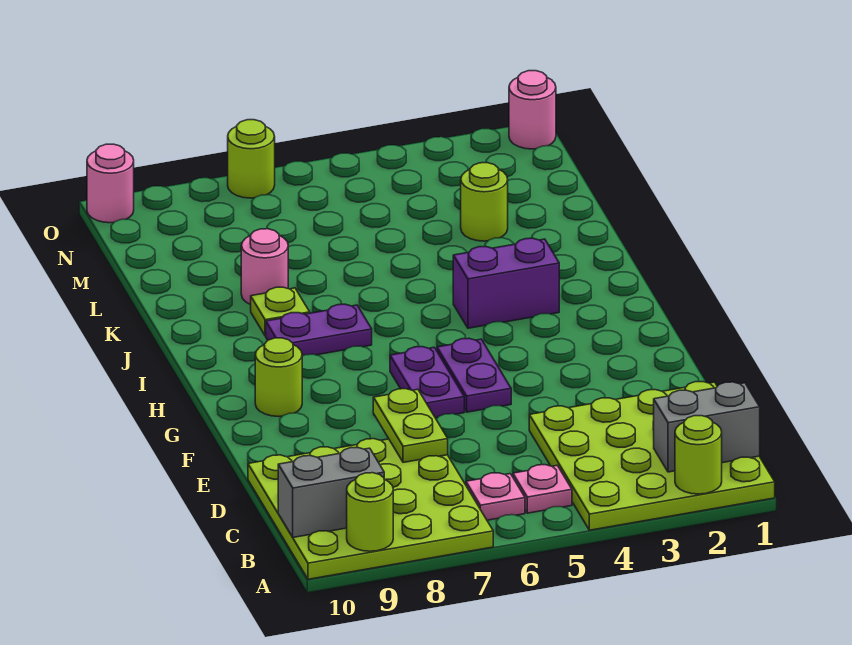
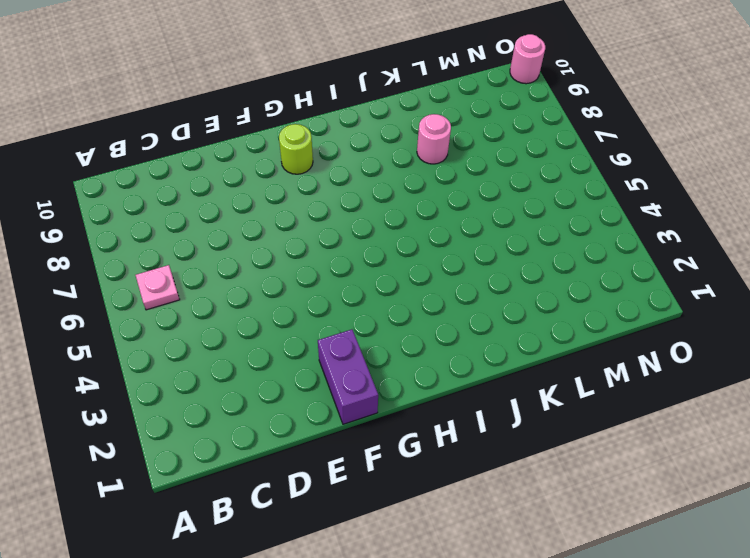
purple brick F1:F2 level 1 -> purple brick I3:I4 level 1
none -> lime plate A1:D4 level 1
none -> lime plate A7:D10 level 1
none -> pink plate B5 level 1

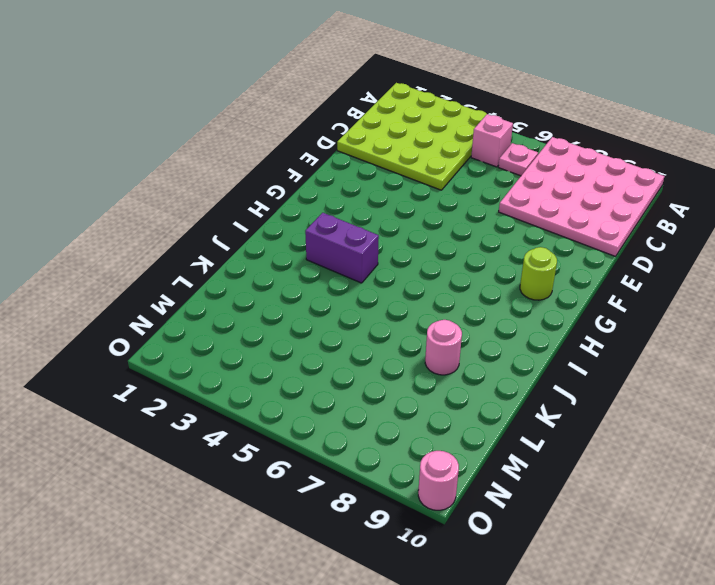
pink plate A7:D10 level 1 -> lime plate A7:D10 level 1
pink brick B5 level 1 -> pink plate B5 level 1
none -> purple plate F5:G5 level 1
none -> purple plate F6:G6 level 1
none -> purple plate I7:I8 level 1

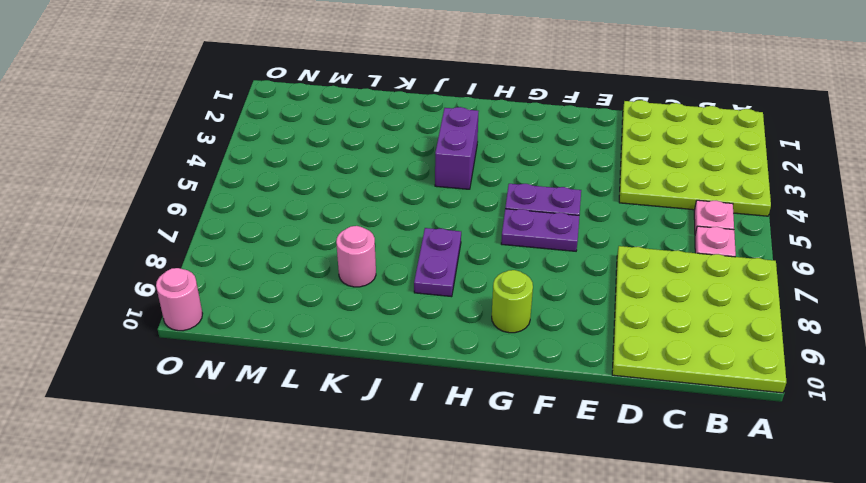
none -> lime plate J8 level 1
none -> lime round brick L3 level 1
none -> pink round brick O1 level 1

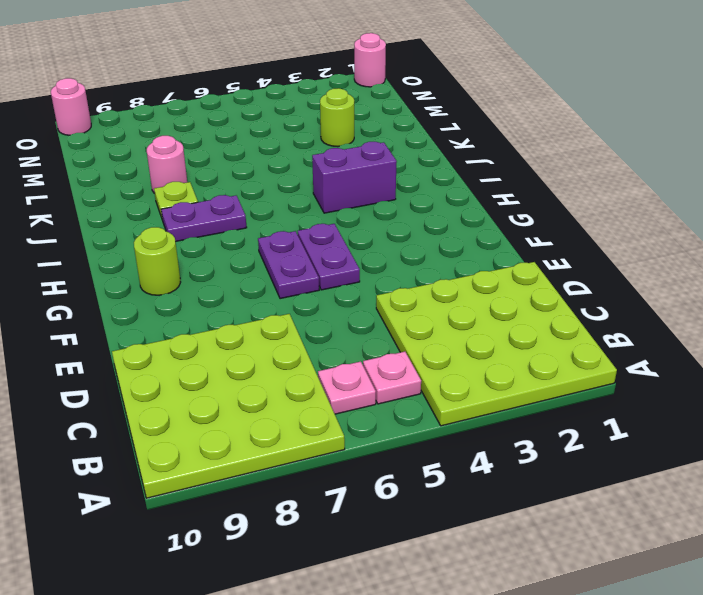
none -> lime round brick O7 level 1
none -> lime round brick A2 level 2
none -> lime round brick A9 level 2

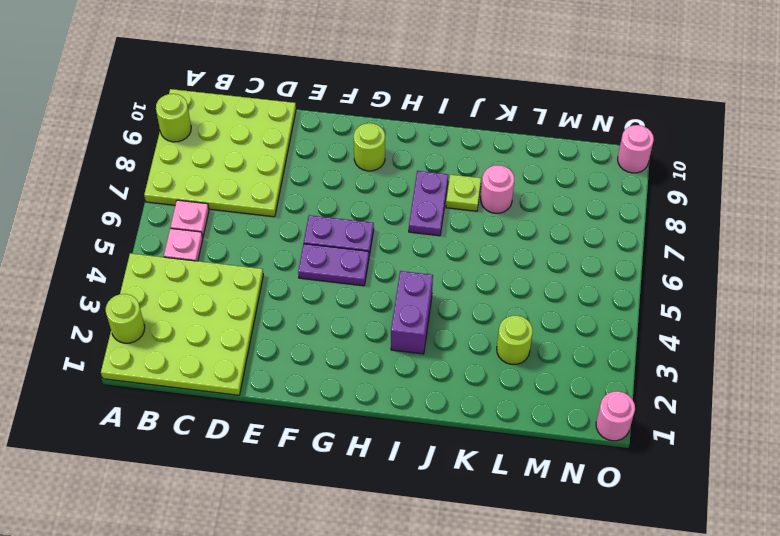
none -> lime round brick O7 level 1
none -> grey brick B1:B2 level 2
none -> grey brick B9:B10 level 2

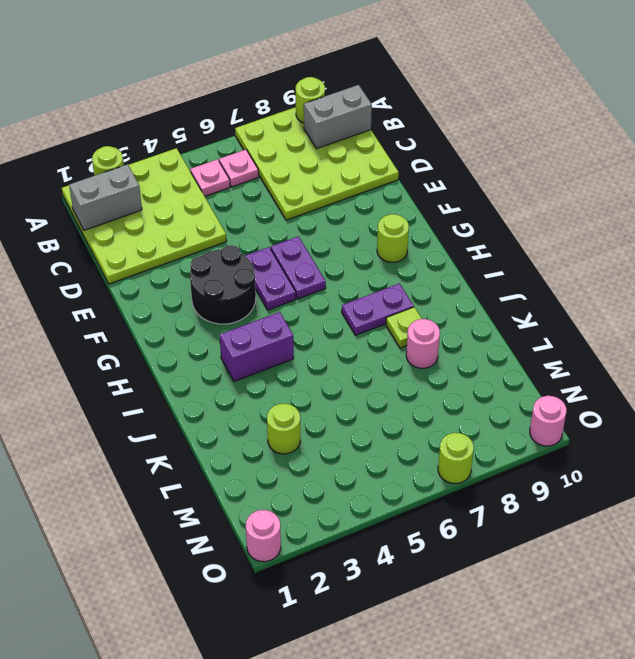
black round brick F3:G4 level 1 -> none
none -> lime plate D7:E7 level 2

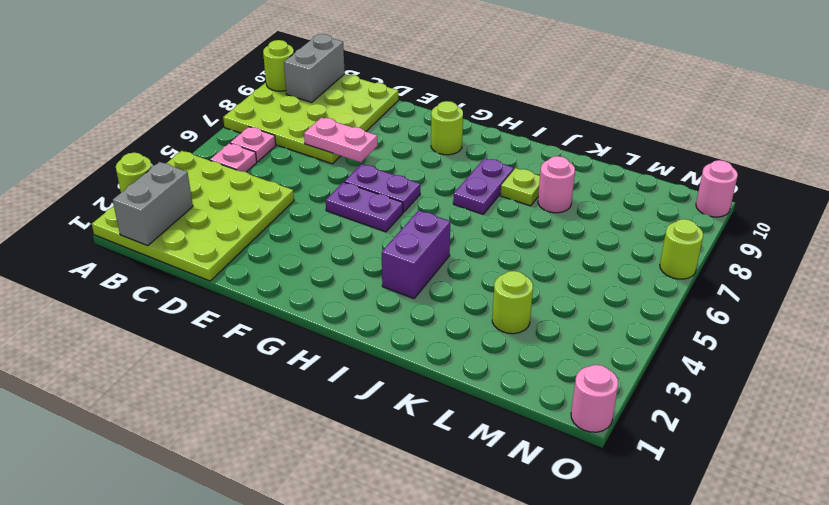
pink plate D7:E7 level 2 -> lime plate D7:E7 level 2

